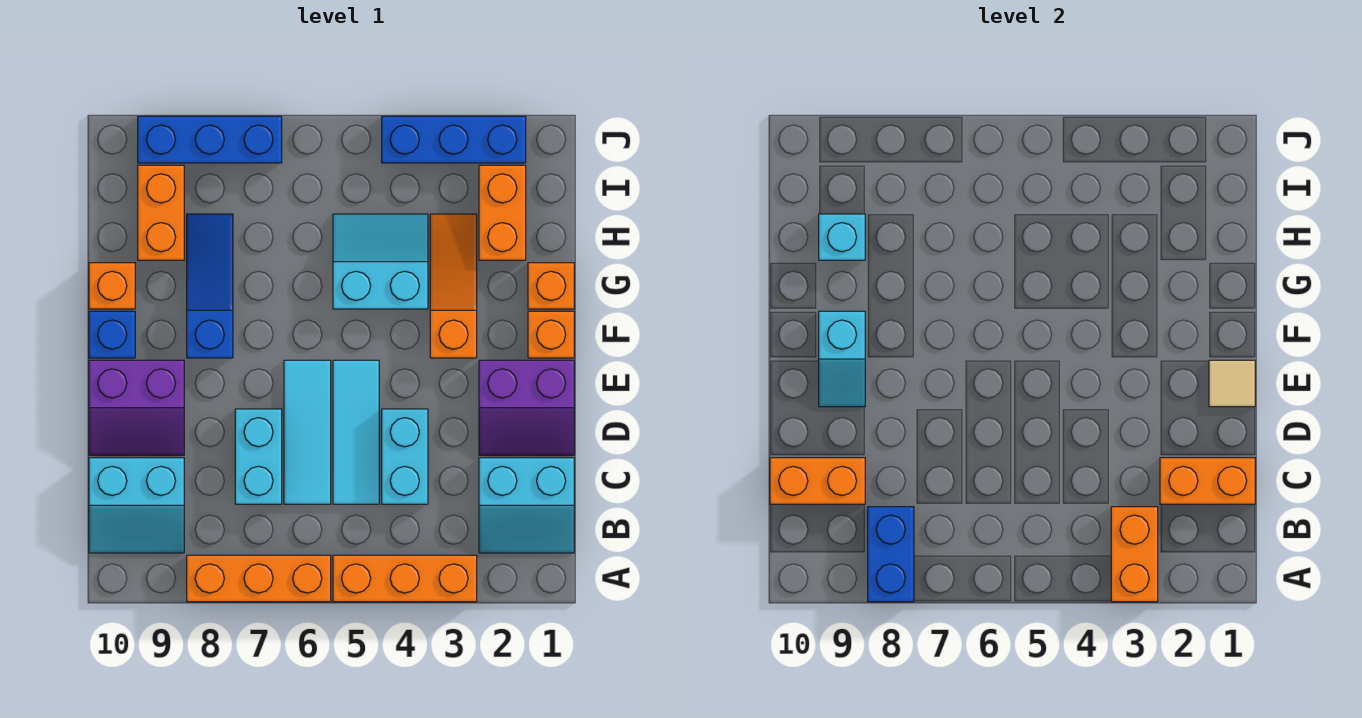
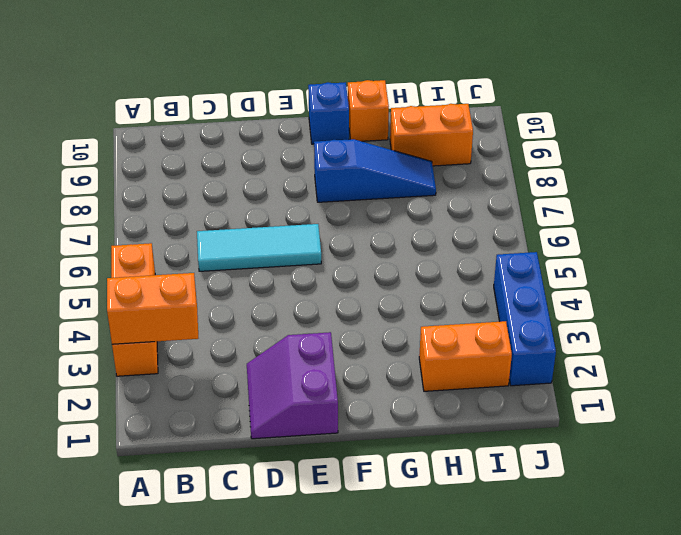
none -> orange brick A6:A8 level 1
none -> cyan slope B1:C2 level 1 top C
none -> cyan slope B9:C10 level 1 top C

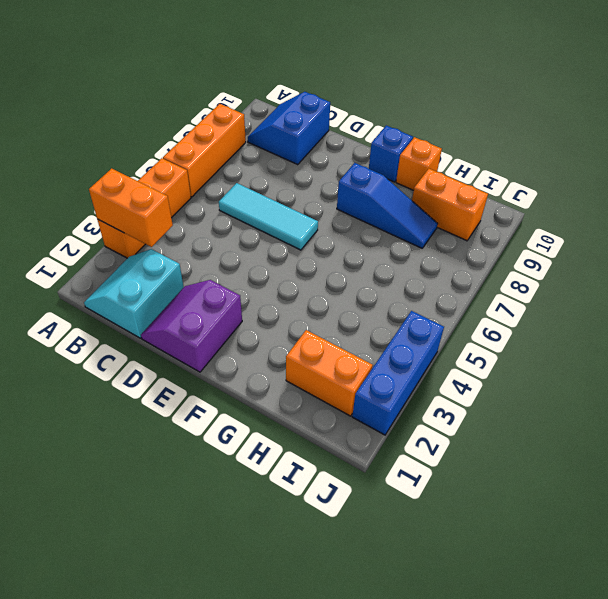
blue slope B9:C10 level 1 top C -> cyan slope B9:C10 level 1 top C
none -> cyan brick C4:D4 level 1
none -> cyan tile C5:E5 level 1
none -> cyan brick C7:D7 level 1

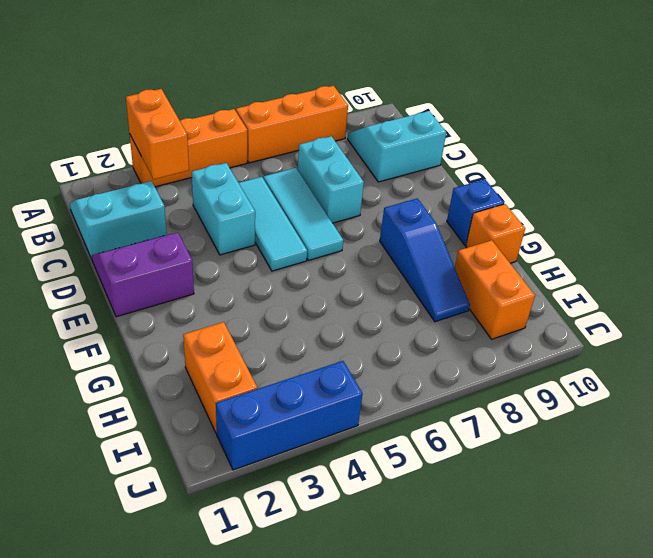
none -> purple slope D9:E10 level 1 top E
none -> orange brick F1 level 1
none -> orange slope F3:H3 level 1 top F

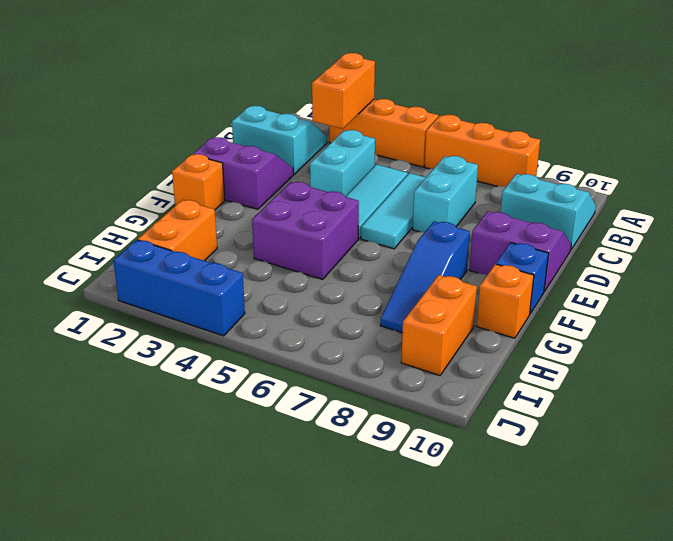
purple brick F4:G5 level 1 -> cyan slope G4:H5 level 1 top G
none -> orange slope F3:H3 level 1 top F
none -> orange brick G1 level 1
none -> blue brick J7:J9 level 1

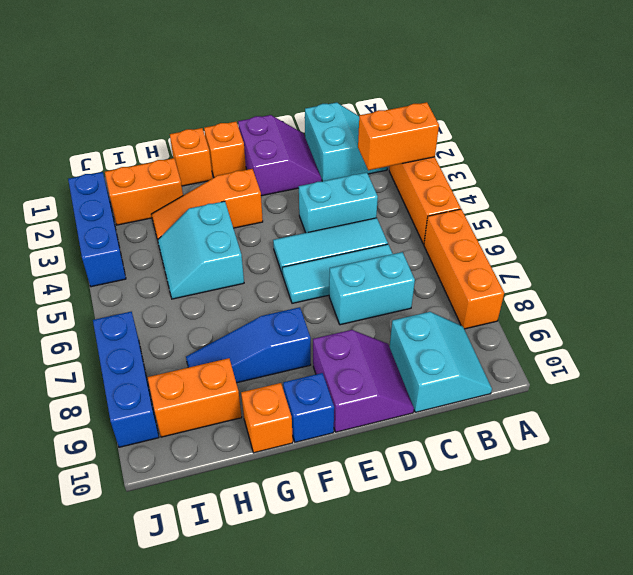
none -> blue brick A8:B8 level 2
none -> orange brick C1:C2 level 2
none -> orange brick C9:C10 level 2

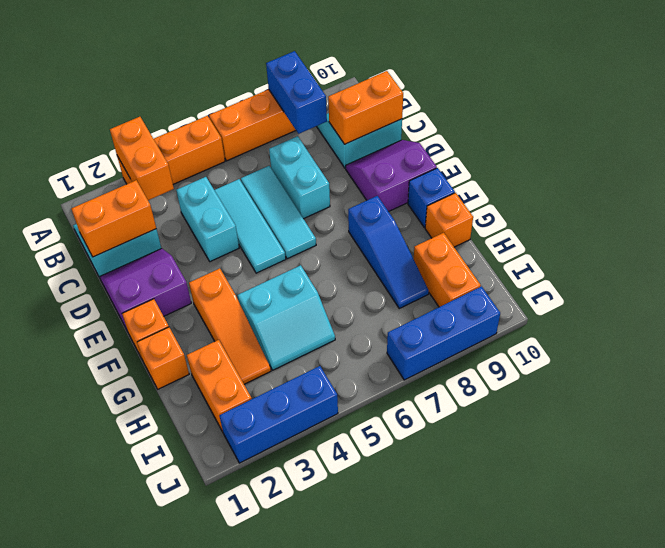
none -> tan tile E1 level 2
none -> cyan slope E9:F9 level 2 top F
none -> cyan brick H9 level 2

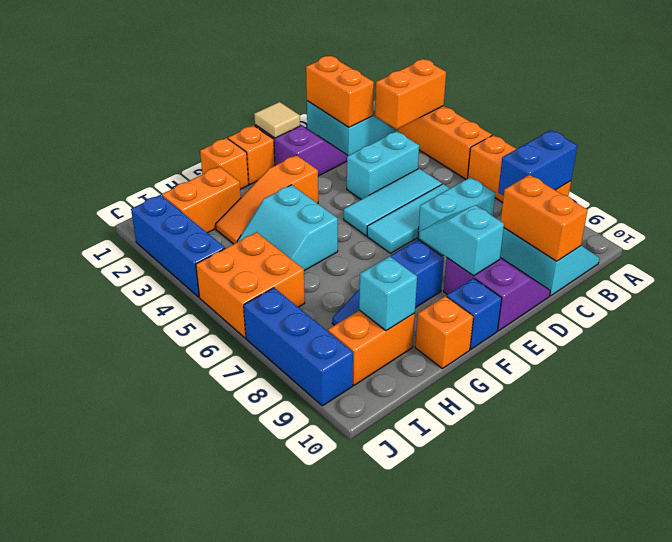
cyan slope E8:E9 level 2 top 9 -> cyan slope E9:F9 level 2 top F
orange brick I5:J6 level 1 -> none

